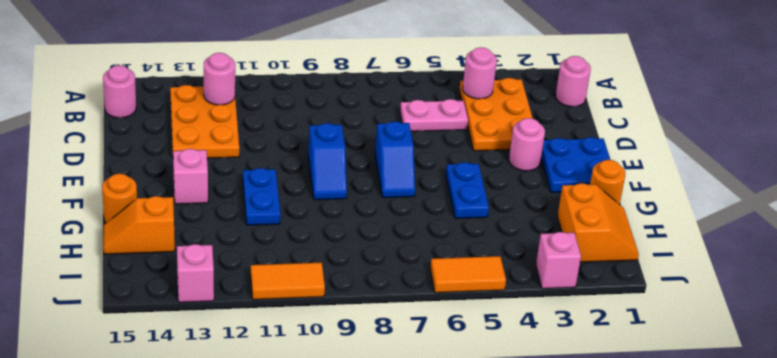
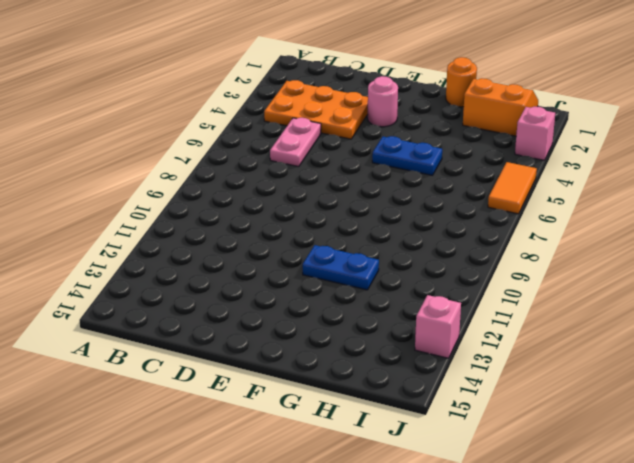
none -> pink round brick B1 level 1
none -> orange plate B12:D13 level 1
none -> pink round brick B15 level 1

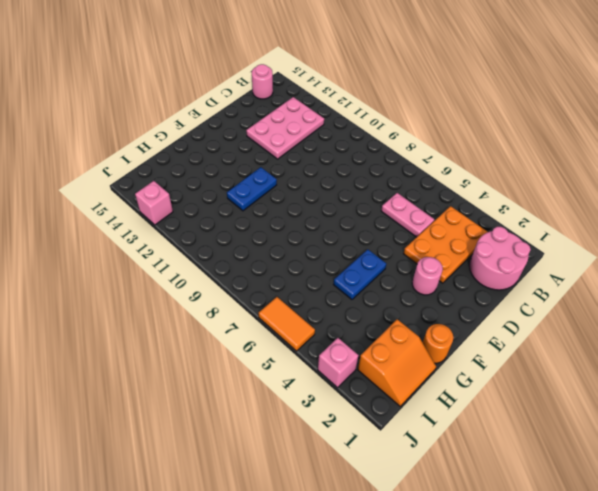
pink round brick B1:C2 level 1 -> pink round brick B1 level 1
pink plate B12:D13 level 1 -> orange plate B12:D13 level 1
none -> blue plate E1:F2 level 1
none -> blue slope E7:F7 level 1 top E
none -> blue slope E9:F9 level 1 top E

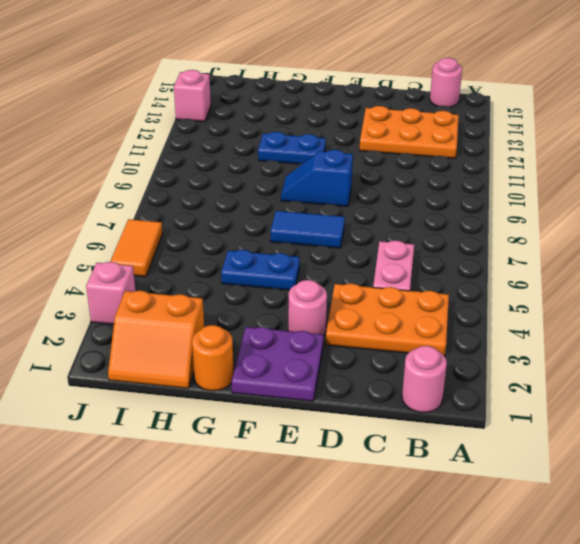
purple plate E1:F2 level 1 -> blue plate E1:F2 level 1
blue tile E7:F7 level 1 -> blue slope E7:F7 level 1 top E
none -> pink brick F13 level 1
none -> orange round brick G15 level 1
none -> orange slope H14:H15 level 1 top 14

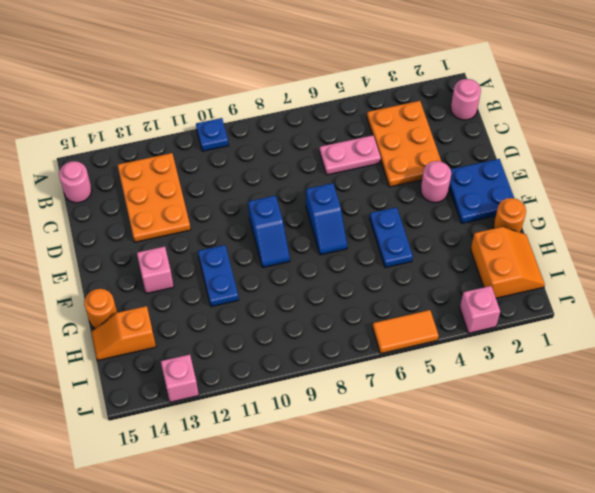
blue plate A10 level 1 -> none
none -> orange tile J10:J11 level 1
none -> pink round brick B4 level 2
none -> pink round brick B12 level 2

